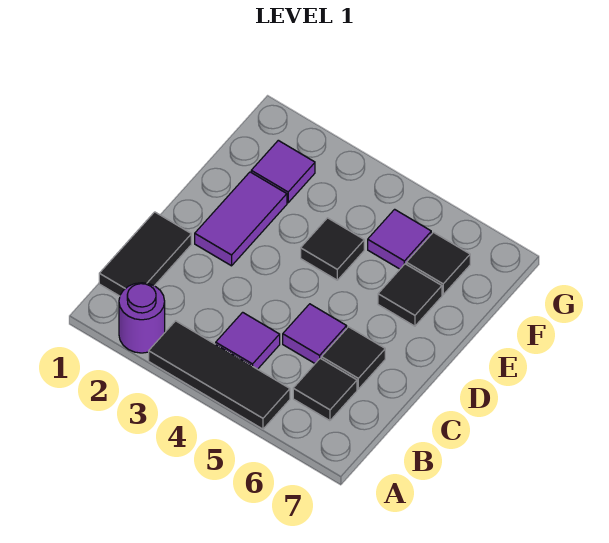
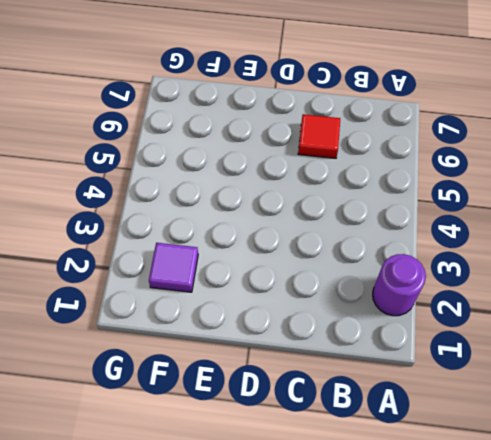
red tile C6 level 1 -> black tile C6 level 1
none -> black tile A3:A5 level 1
none -> black tile B1:C1 level 1
none -> purple tile B4 level 1

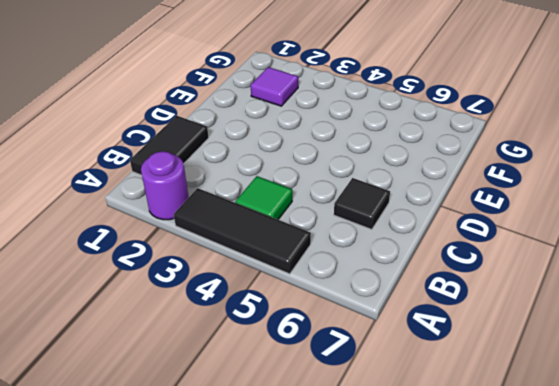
green tile B4 level 1 -> purple tile B4 level 1
none -> black tile B6 level 1
none -> purple tile C5 level 1
none -> purple tile D2:E2 level 1

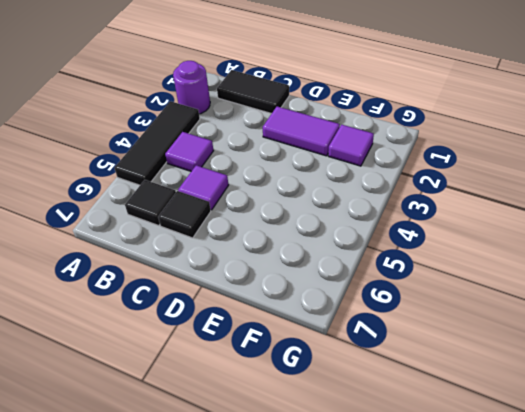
none -> black tile E4 level 1
none -> black tile E6 level 1
none -> purple tile F5 level 1

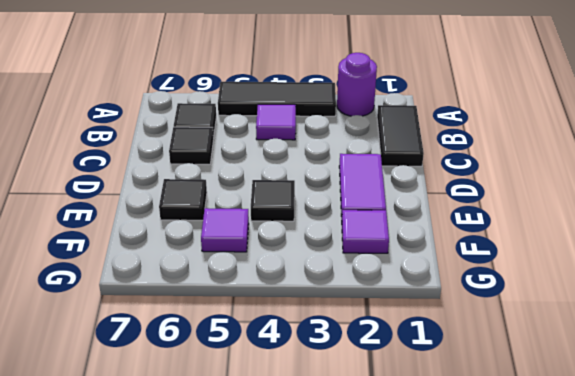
none -> purple tile C5 level 1
none -> black tile F6 level 1

